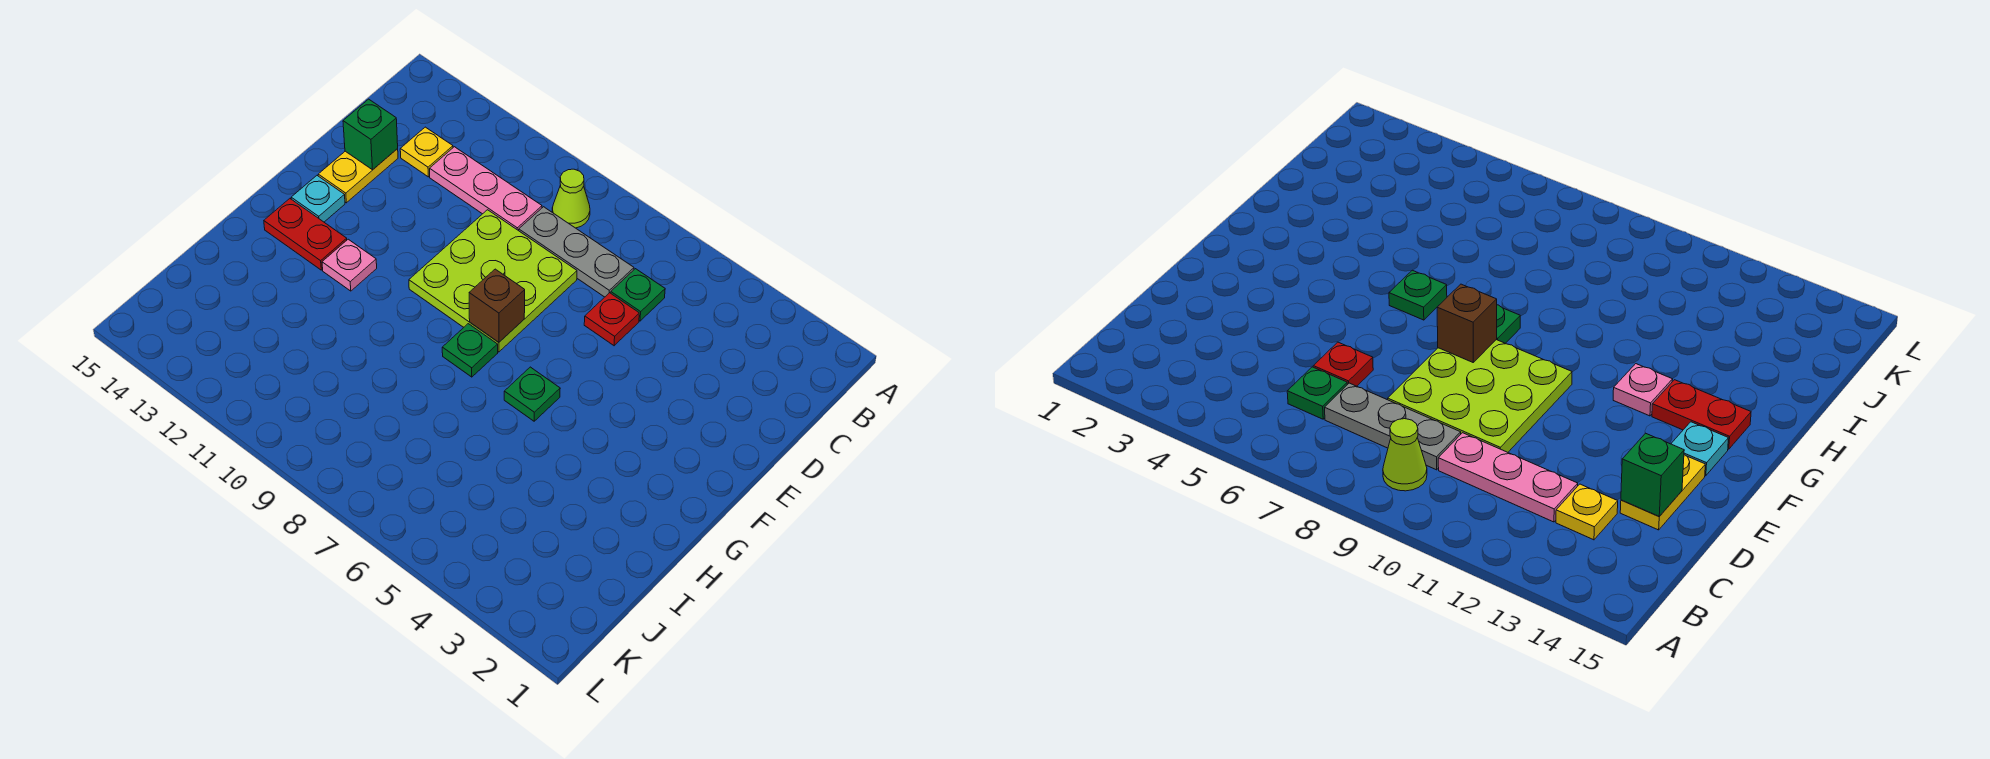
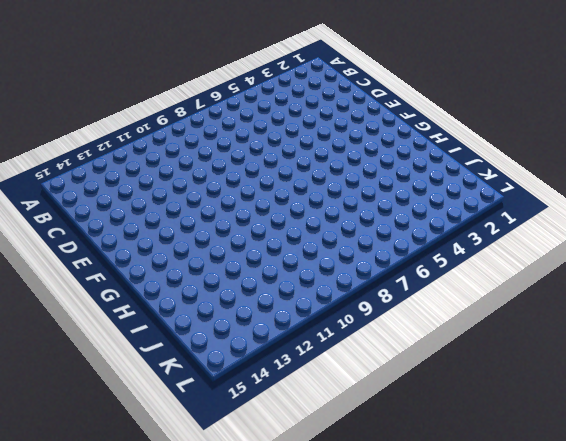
none -> lime cone B9 level 1
none -> green plate C6 level 1
none -> grey plate C7:C9 level 1

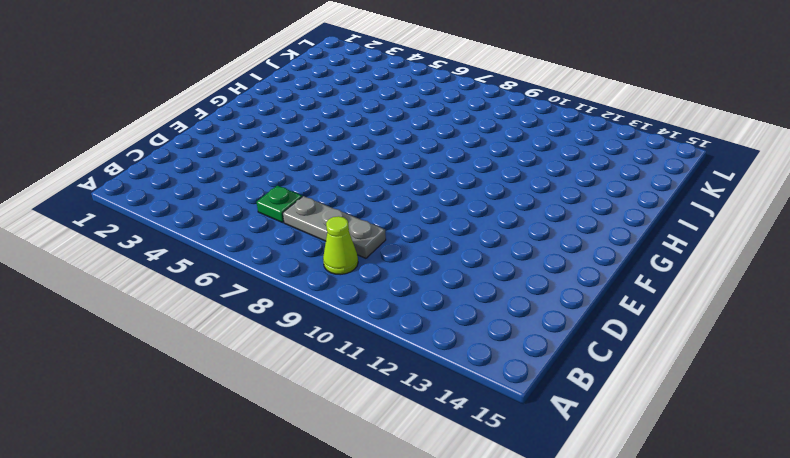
none -> pink plate C10:C12 level 1
none -> yellow plate C13 level 1
none -> red plate D6 level 1

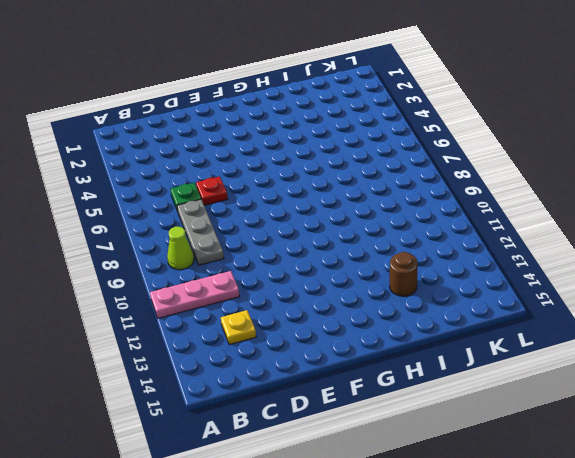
pink plate A11:C11 level 1 -> pink plate C10:C12 level 1
brown round brick I13 level 1 -> none
none -> lime plate D8:F10 level 1
none -> yellow plate D14:E14 level 1
none -> cyan plate F14 level 1

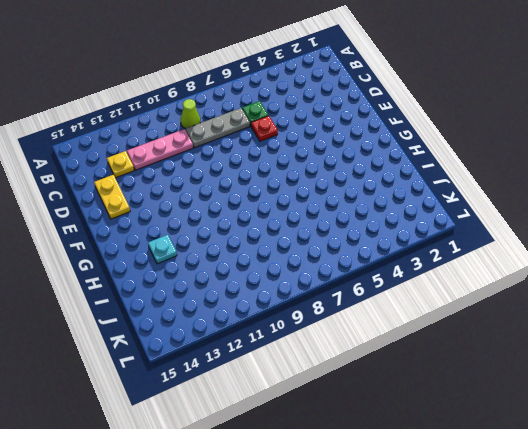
cyan plate H13 level 1 -> cyan plate F14 level 1
none -> lime plate D8:F10 level 1
none -> green plate G6 level 1
none -> green plate G8 level 1

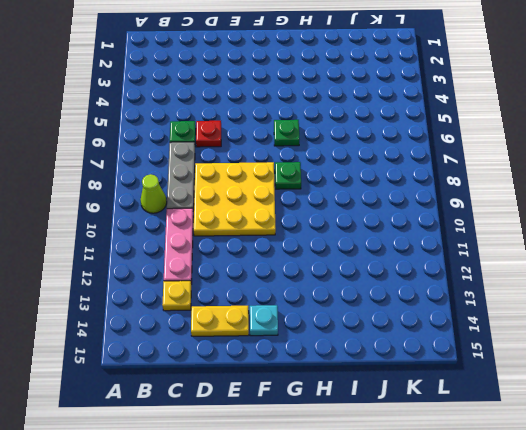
yellow plate D8:F10 level 1 -> lime plate D8:F10 level 1
none -> pink plate G12 level 1
none -> red plate G13:G14 level 1
none -> green brick D14 level 2

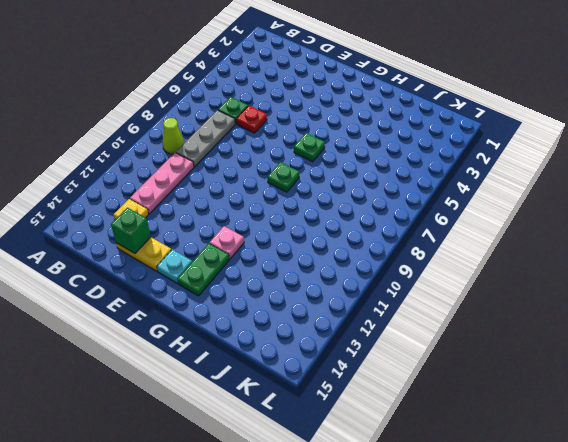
green plate G13:G14 level 1 -> red plate G13:G14 level 1
none -> lime plate D8:F10 level 1
none -> brown brick F8 level 2

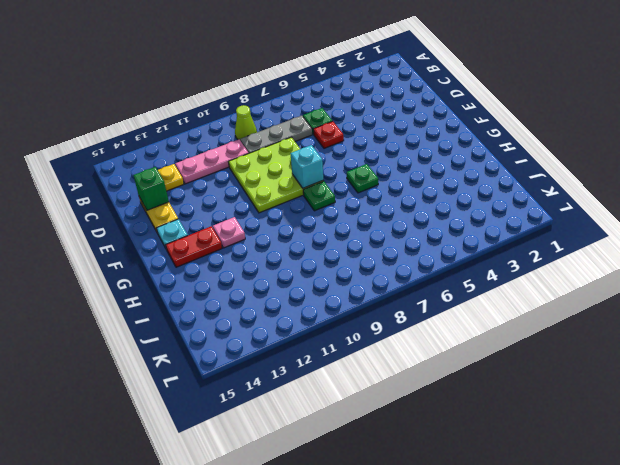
cyan brick F8 level 2 -> brown brick F8 level 2

